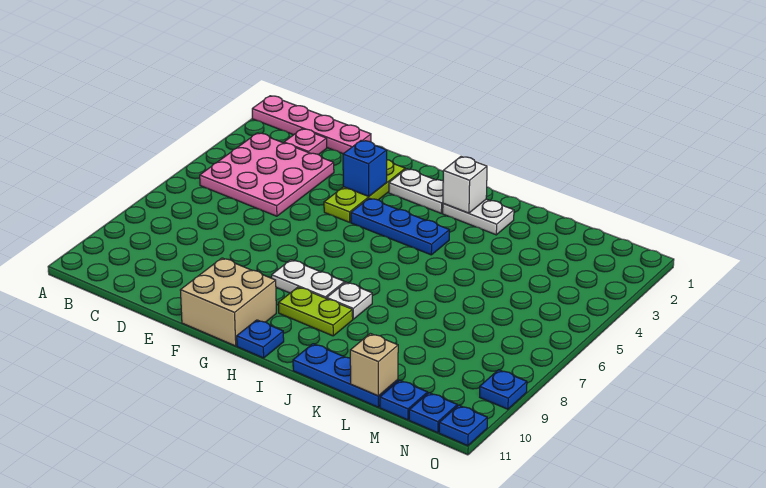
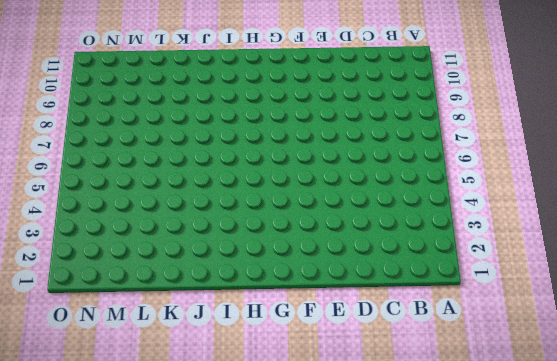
none -> pink plate A1:D1 level 1
none -> pink plate B3:D5 level 1
none -> pink plate C2 level 1

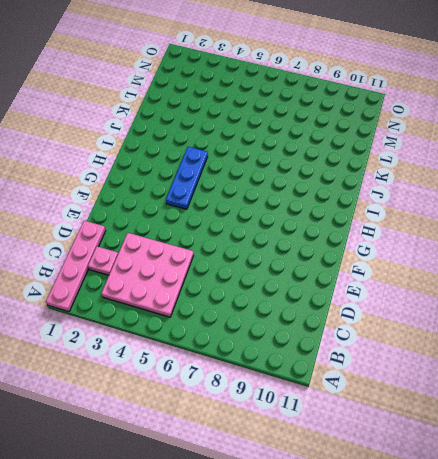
none -> lime plate F2:F4 level 1
none -> tan brick F10:G11 level 1
none -> white plate G2:H2 level 1

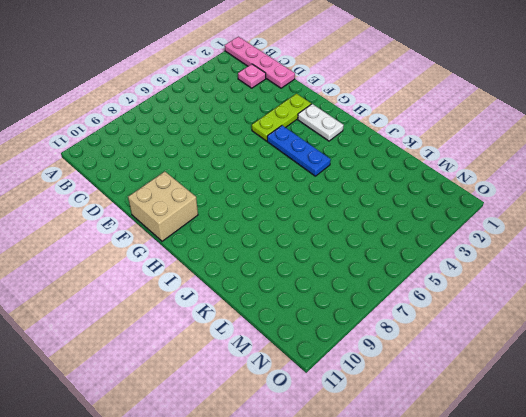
none -> pink plate B3:D5 level 1
none -> white plate G8:H8 level 1
none -> lime plate H9:I9 level 1

